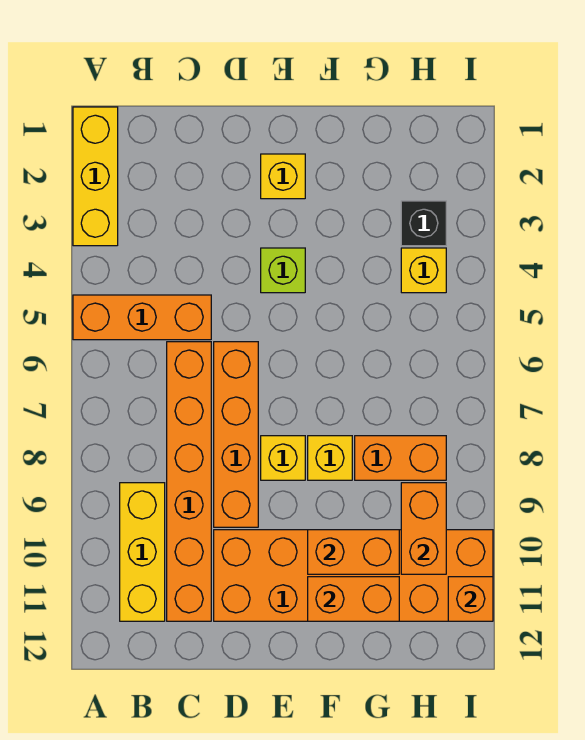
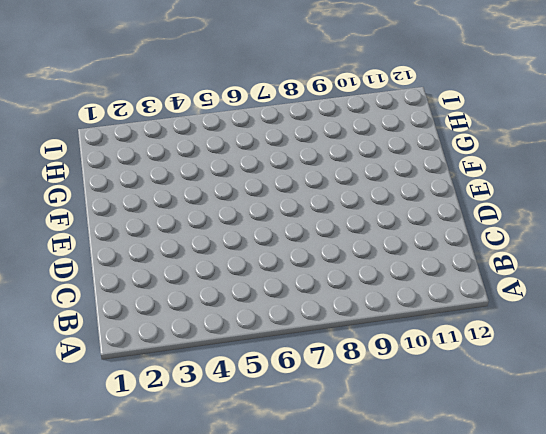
none -> yellow brick A1:A3 level 1
none -> orange brick A5:C5 level 1
none -> yellow brick B9:B11 level 1

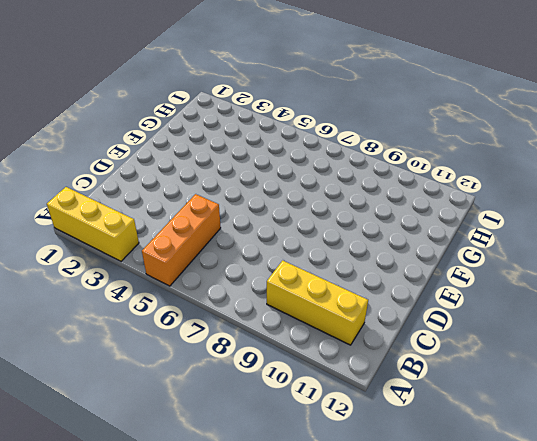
none -> orange brick C6:C11 level 1
none -> orange brick D6:D9 level 1
none -> orange brick D10:I11 level 1

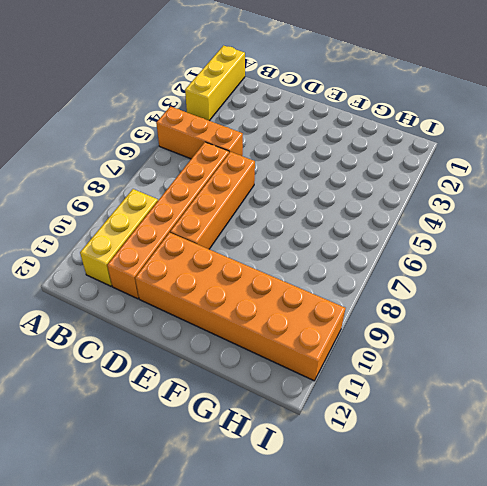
none -> yellow brick E2 level 1
none -> lime brick E4 level 1
none -> yellow brick E8 level 1

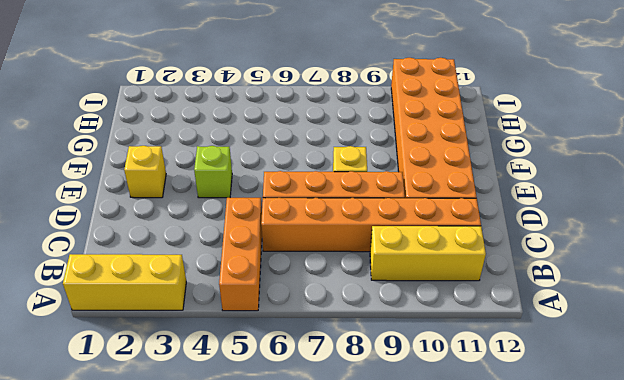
none -> yellow brick F8 level 1
none -> orange brick G8:H8 level 1
none -> black brick H3 level 1

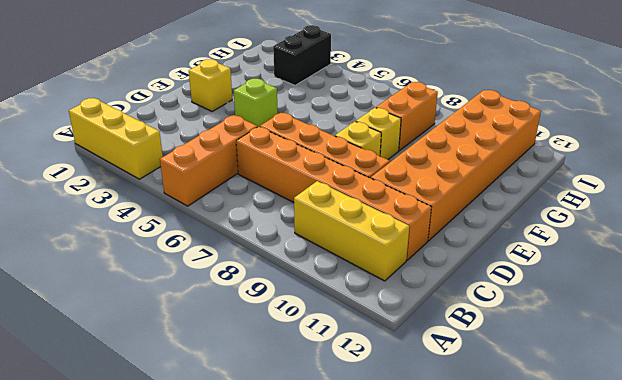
black brick H3:I3 level 1 -> black brick H3 level 1
none -> yellow brick H4 level 1
none -> orange brick F10:G10 level 2
none -> orange brick F11:G11 level 2

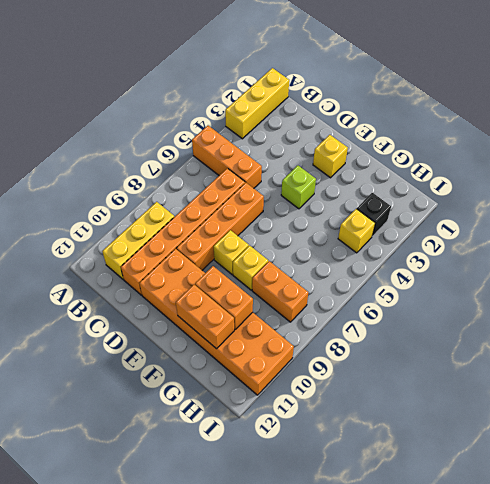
none -> orange brick H9:H10 level 2
none -> orange brick I11 level 2

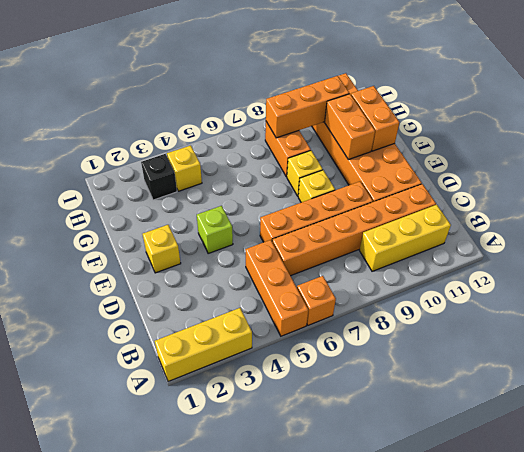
orange brick A6 level 1 -> orange brick I11 level 2
orange brick H8:H10 level 2 -> orange brick H9:H10 level 2

